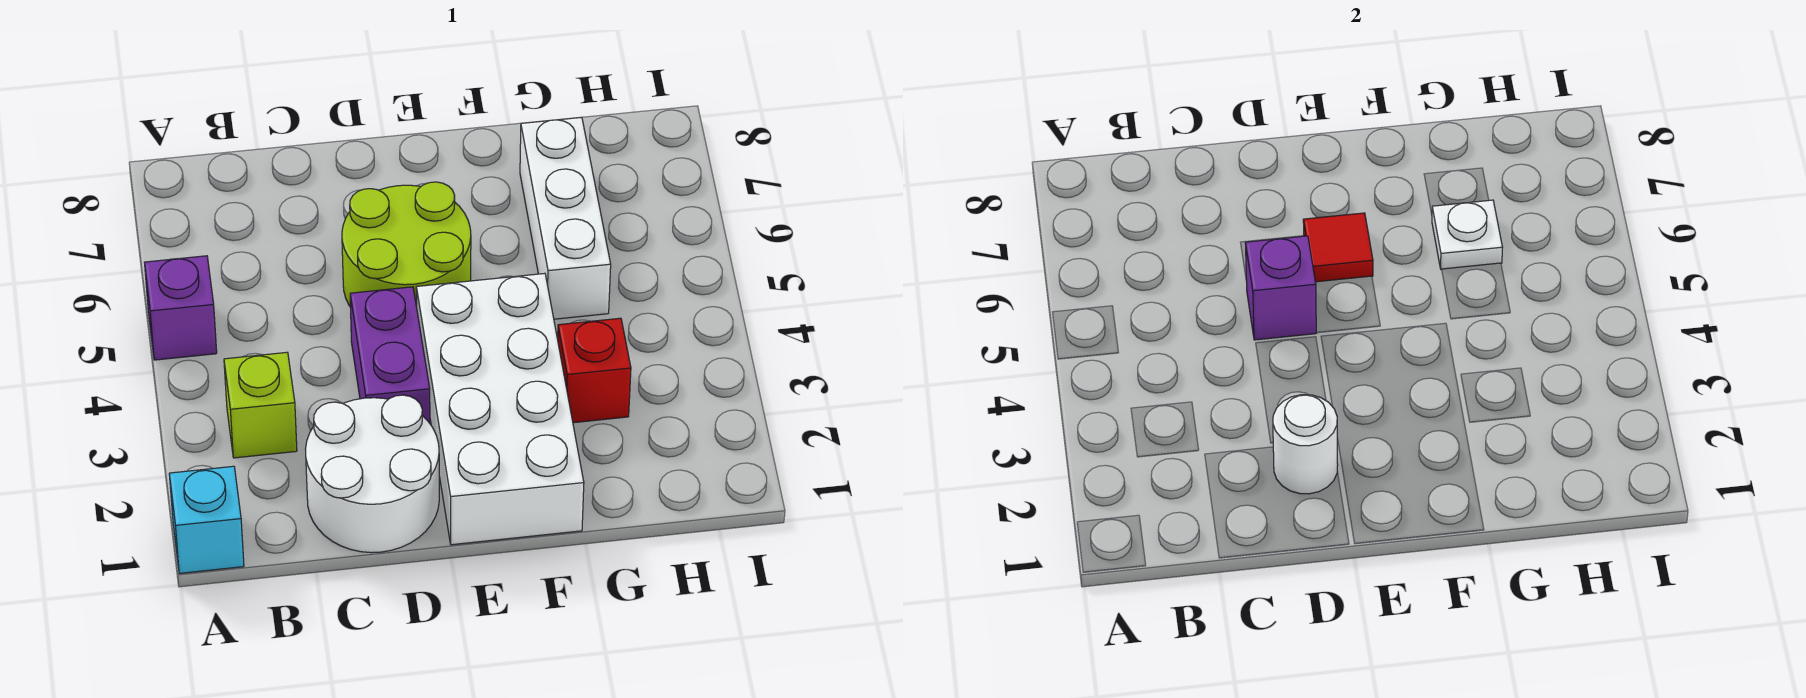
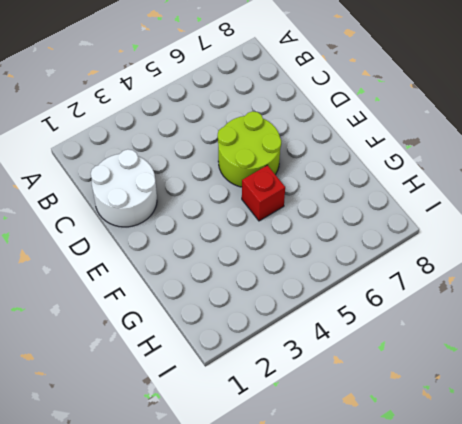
red brick F5 level 1 -> red brick G3 level 1
none -> cyan brick A1 level 1
none -> purple brick A5 level 1
none -> lime brick B3 level 1

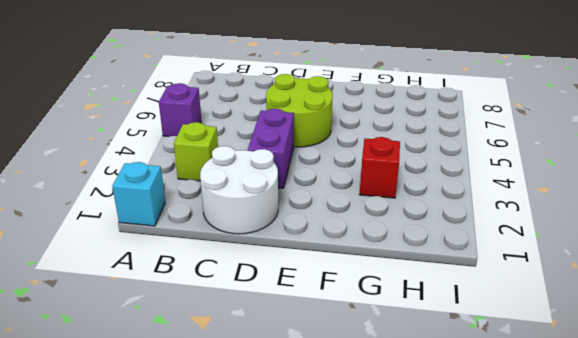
none -> white brick E1:F4 level 1
none -> white brick G5:G7 level 1
none -> white round brick D2 level 2

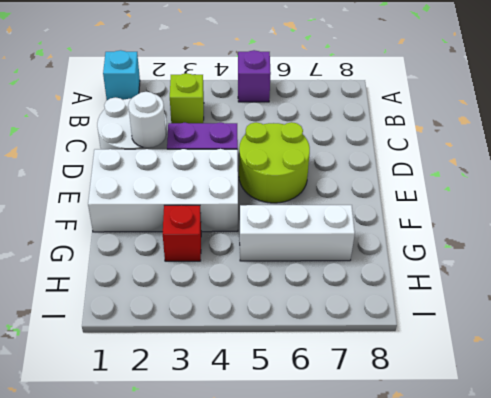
none -> purple brick D5 level 2
none -> red tile E6 level 2
none -> white plate G6 level 2

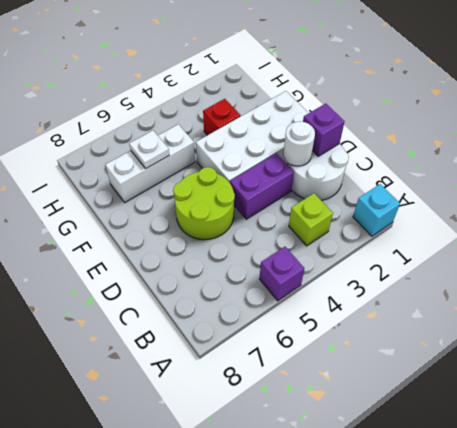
purple brick D1 level 2 -> purple brick D5 level 2
none -> red tile E6 level 2

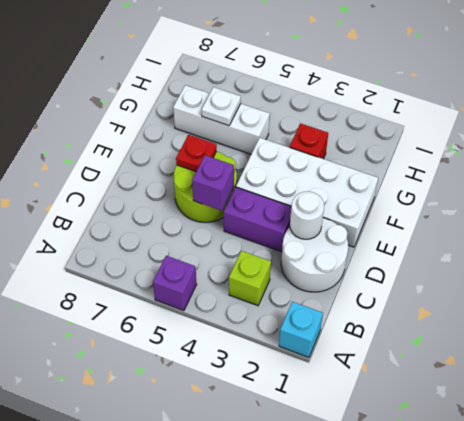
red plate E6 level 2 -> red tile E6 level 2

